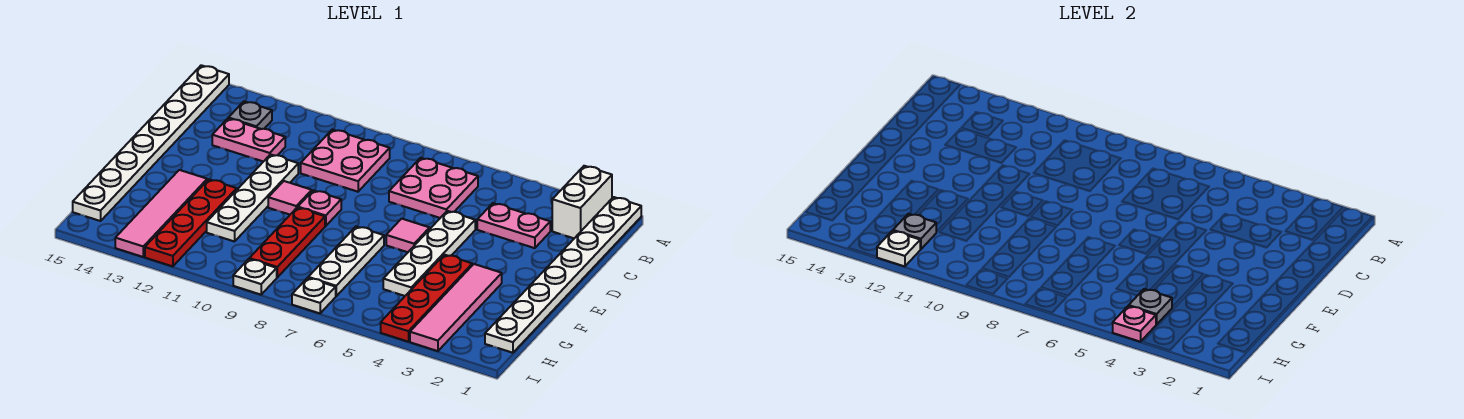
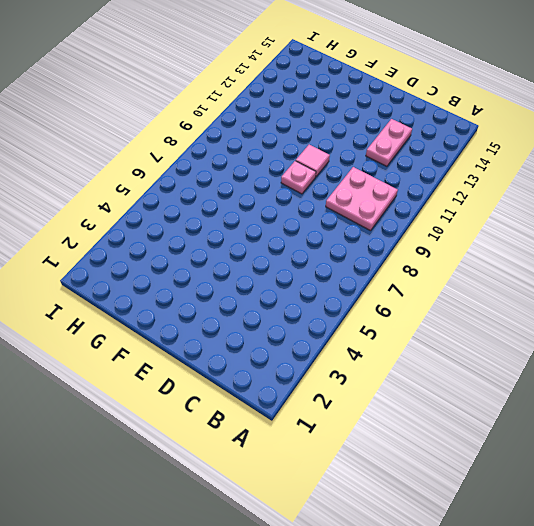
none -> white plate A1:H1 level 1
none -> white brick A2:B2 level 1
none -> white plate A15:H15 level 1

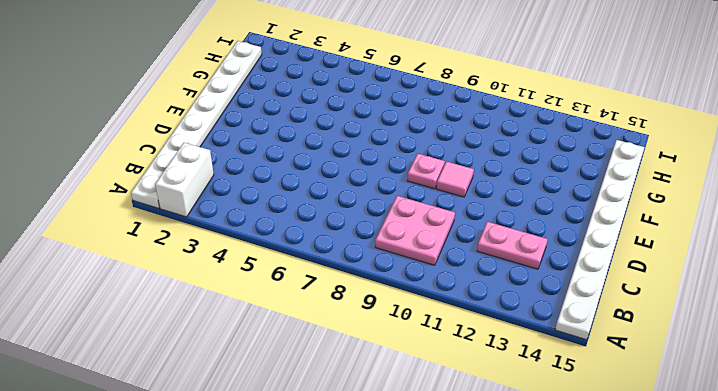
none -> pink plate B6:C7 level 1
none -> grey plate B13 level 1
none -> pink plate C3:C4 level 1

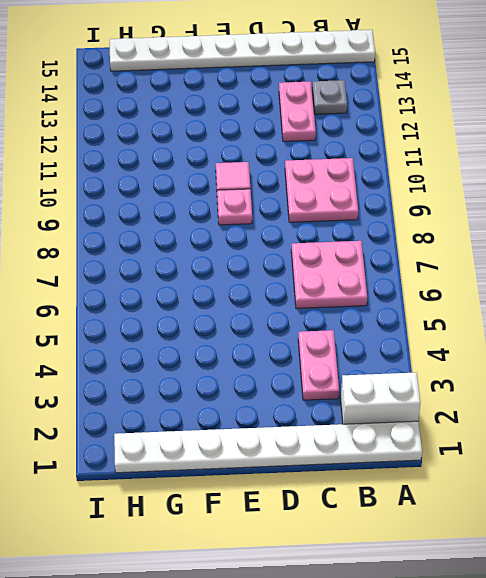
none -> white plate D5:G5 level 1
none -> white plate D11:G11 level 1
none -> pink tile E6 level 1

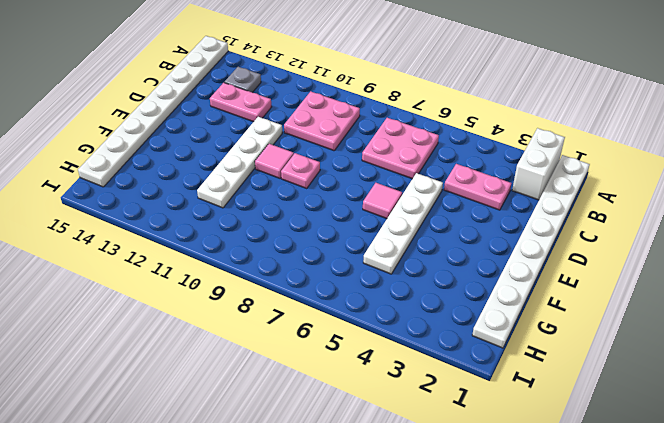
none -> pink tile F3:I3 level 1
none -> red plate F4:I4 level 1
none -> white plate F7:H7 level 1

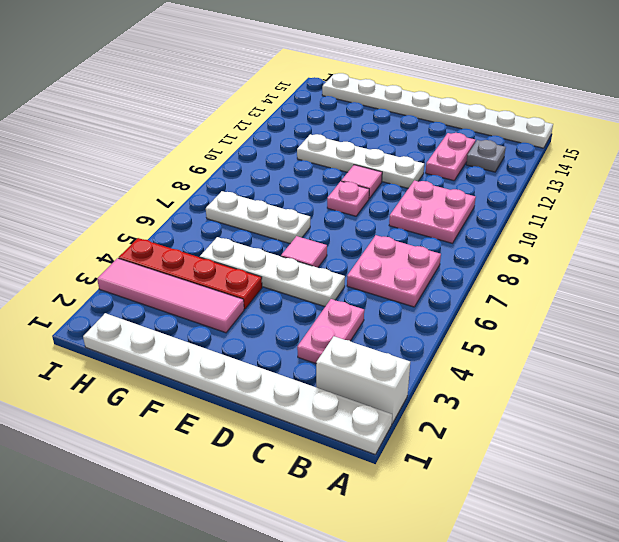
none -> red plate F9:H9 level 1
none -> red plate F12:I12 level 1
none -> pink tile F13:I13 level 1

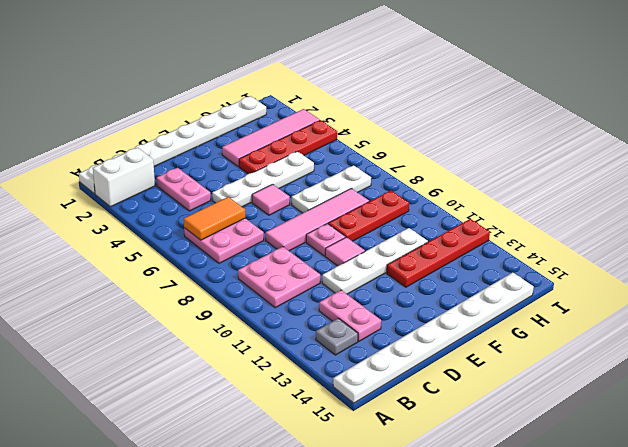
orange tile B6:C6 level 2 -> none
pink tile D8:G8 level 1 -> pink tile F13:I13 level 1
none -> white plate I7 level 1
none -> white plate I9 level 1
none -> grey plate H4 level 2

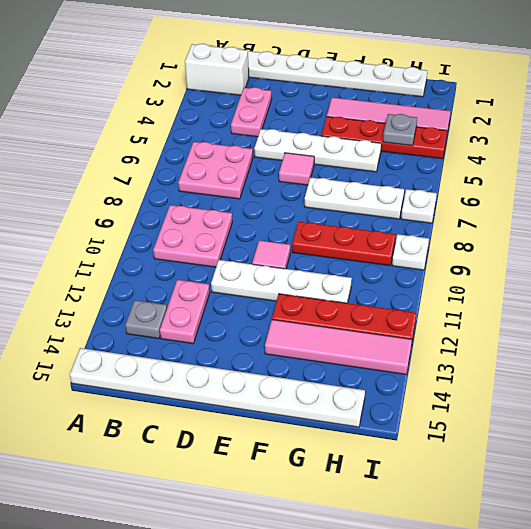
none -> pink plate E9 level 1
none -> grey plate H12 level 2
none -> pink plate I4 level 2

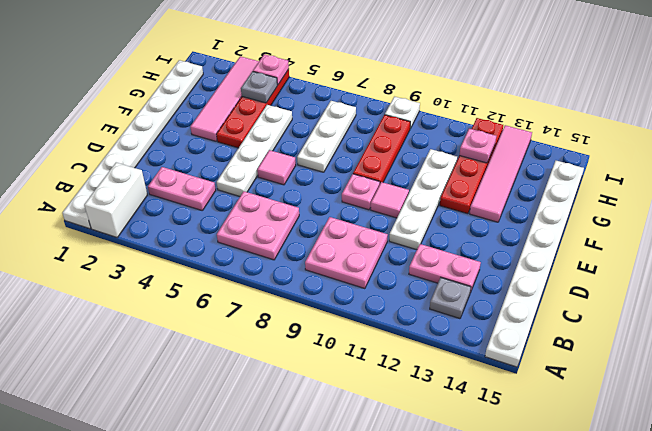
pink plate H12 level 2 -> grey plate H12 level 2
none -> white plate I7 level 1
none -> white plate I12 level 2

